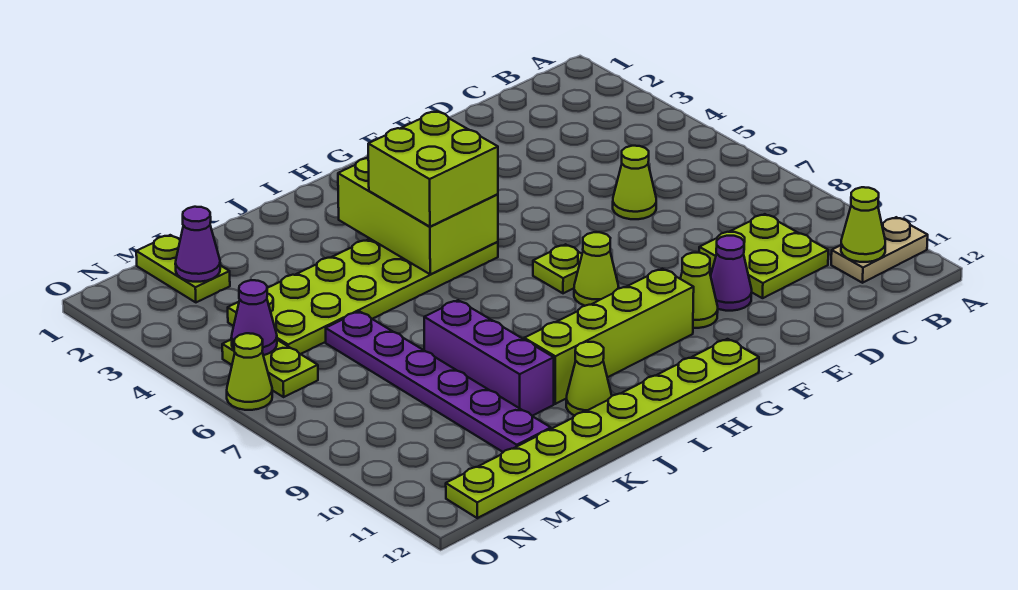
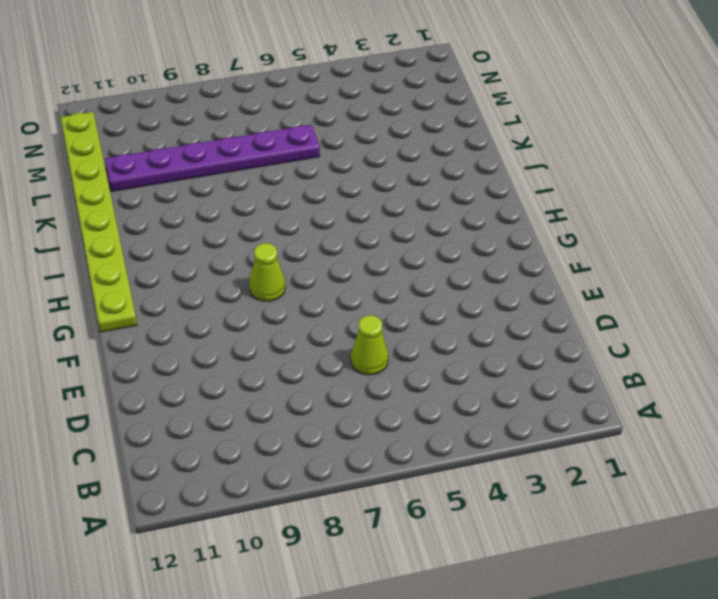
none -> tan plate A11:B11 level 1
none -> lime plate C9:D10 level 1
none -> purple cone E10 level 1

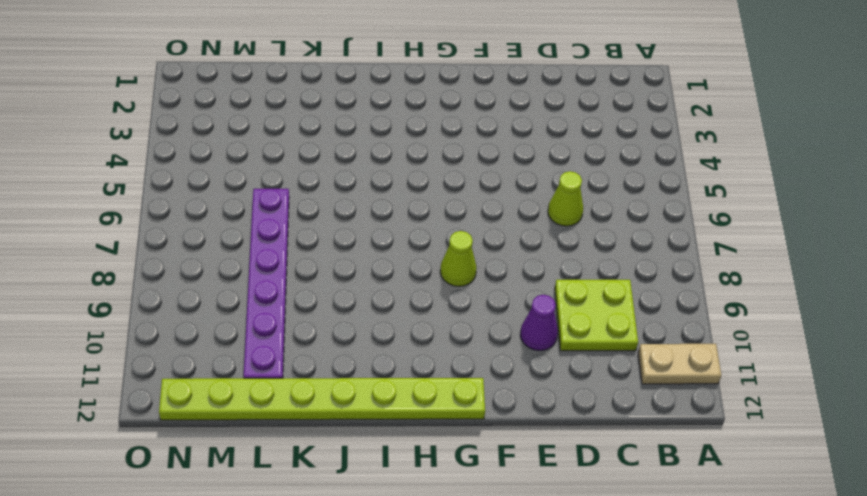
none -> lime cone F10 level 1
none -> lime plate G7 level 1
none -> lime brick G10:J10 level 1

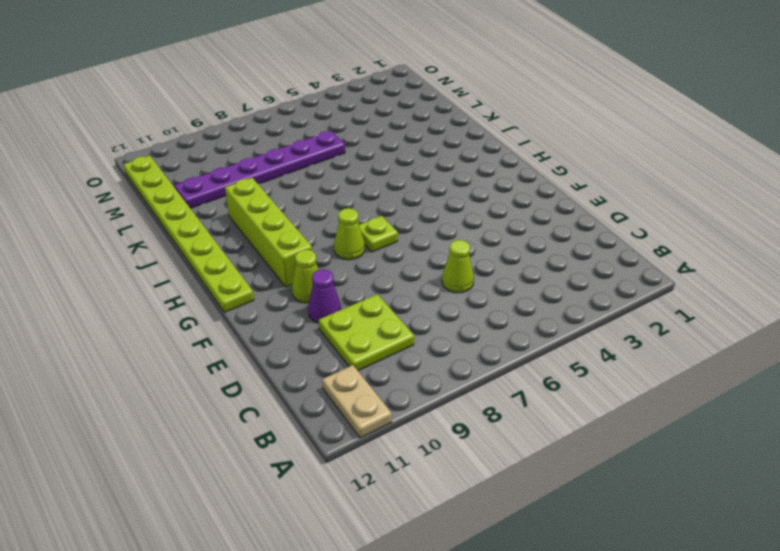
none -> lime plate H4:M5 level 1
none -> lime cone J11 level 1
none -> purple brick K8:K10 level 1

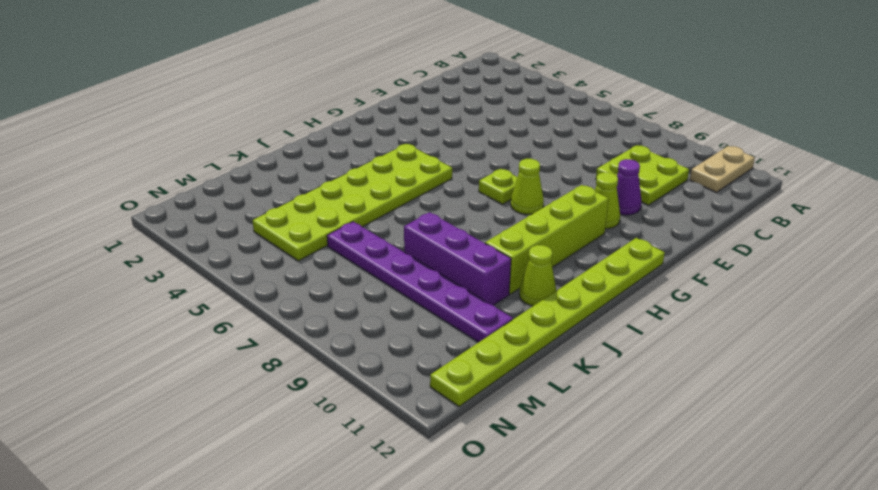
none -> lime cone D6 level 1
none -> lime plate M1:M2 level 1
none -> lime plate N5:N6 level 1

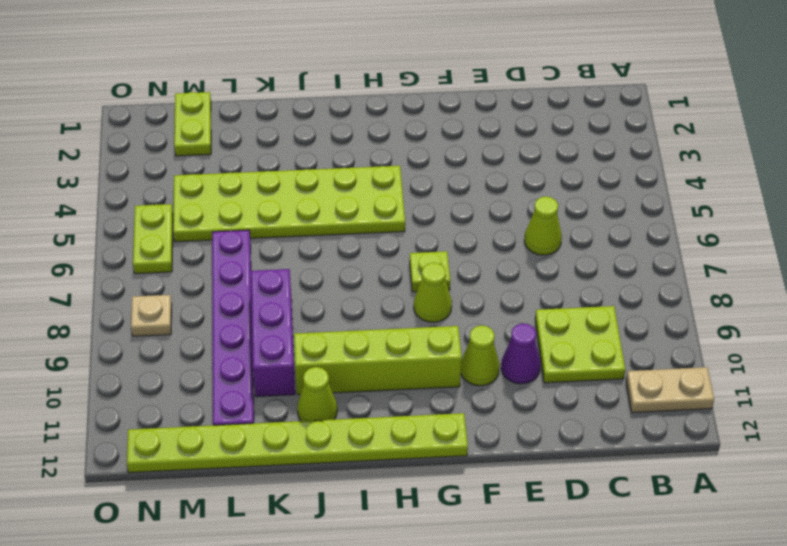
tan plate N8 level 1 -> none
none -> lime cone O6 level 1
none -> lime cone B11 level 2
none -> lime brick H3:I5 level 2

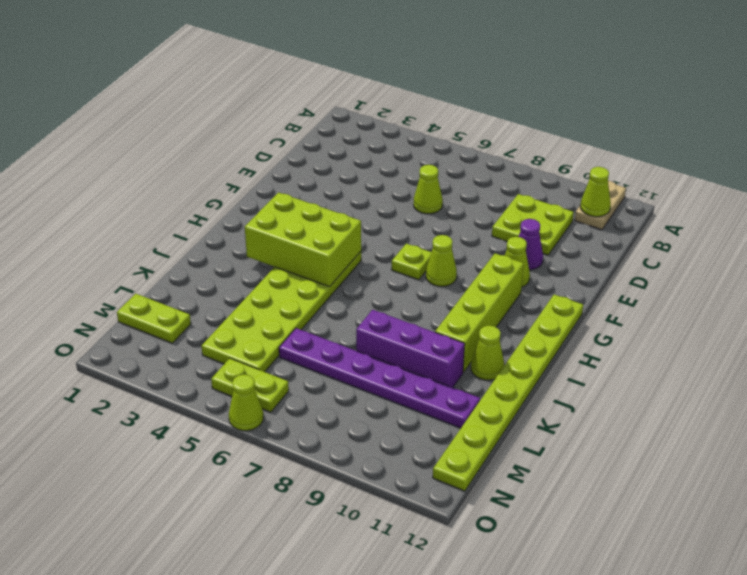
none -> purple cone M2 level 2
none -> purple cone N5 level 2
none -> lime brick H4:I5 level 3

